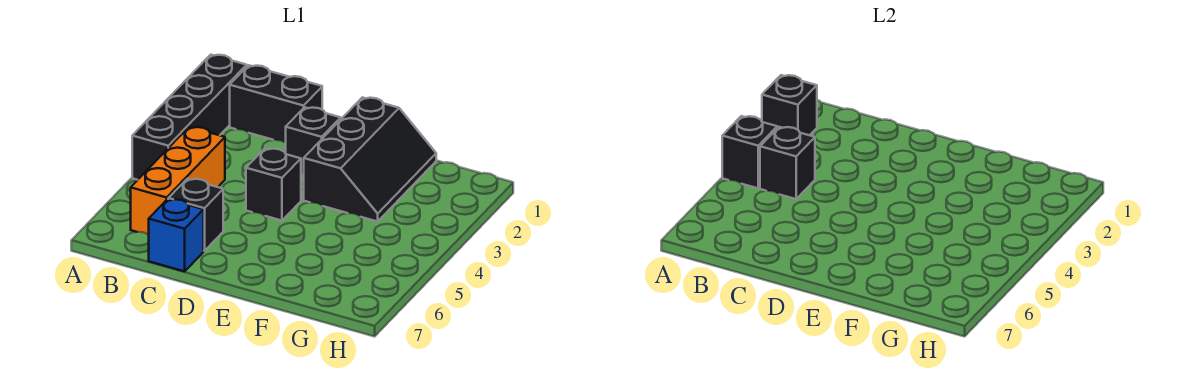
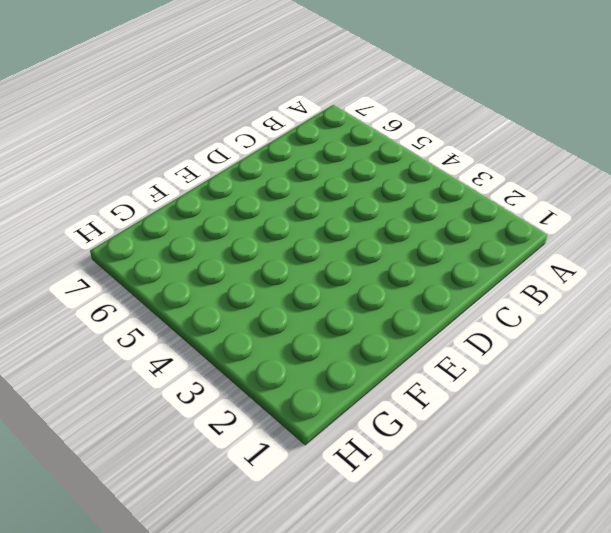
none -> black brick A1:A4 level 1
none -> black brick B1:C1 level 1

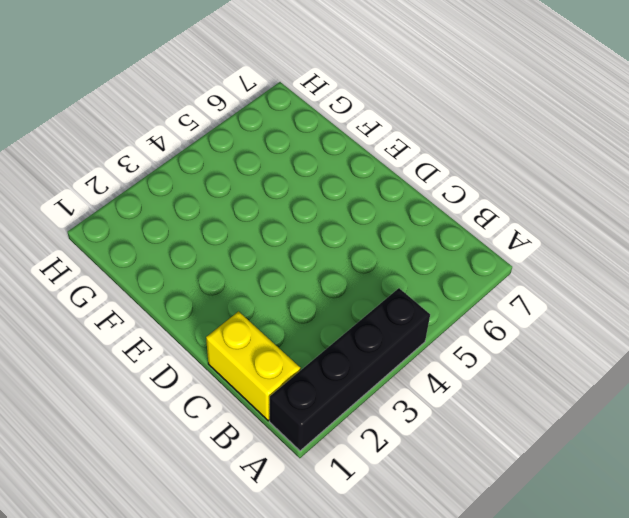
yellow brick B1:C1 level 1 -> black brick B1:C1 level 1
none -> orange brick B4:B6 level 1
none -> black brick C6 level 1

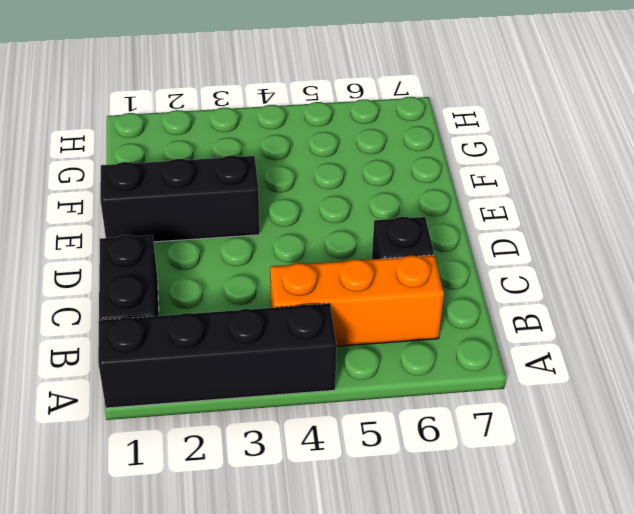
none -> blue brick C7 level 1
none -> black brick D2 level 1

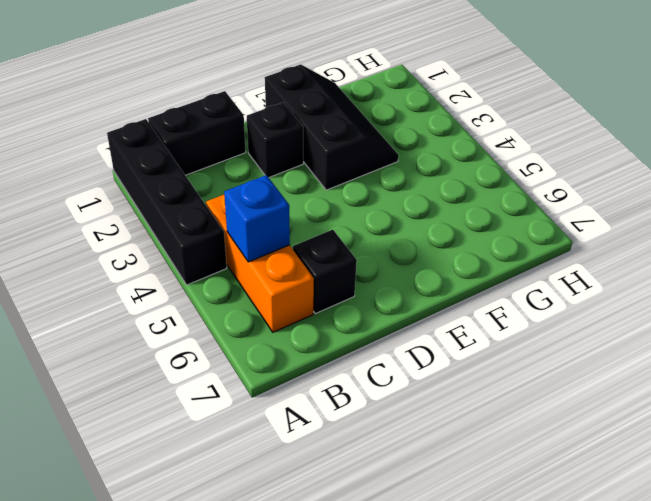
blue brick B5 level 2 -> blue brick C7 level 1
none -> black brick D4 level 1
none -> black brick A2 level 2

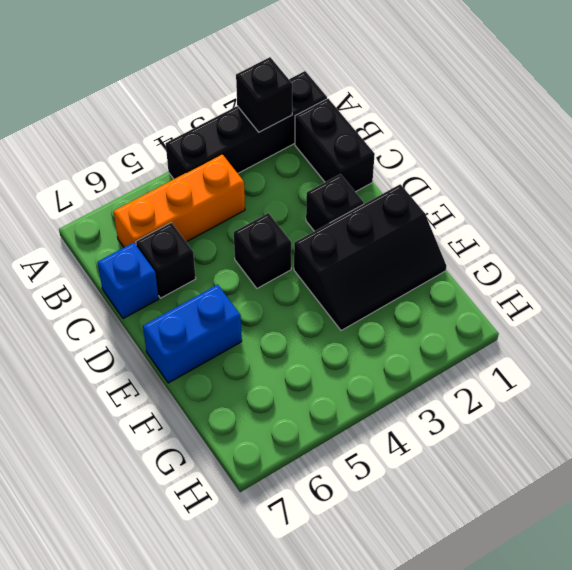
blue brick E6:E7 level 1 -> none
none -> black brick A4 level 2
none -> black brick B4 level 2

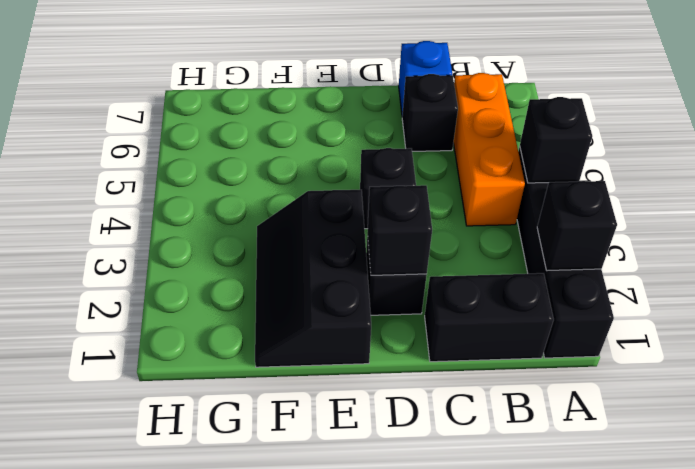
black brick D2 level 2 -> black brick B4 level 2

